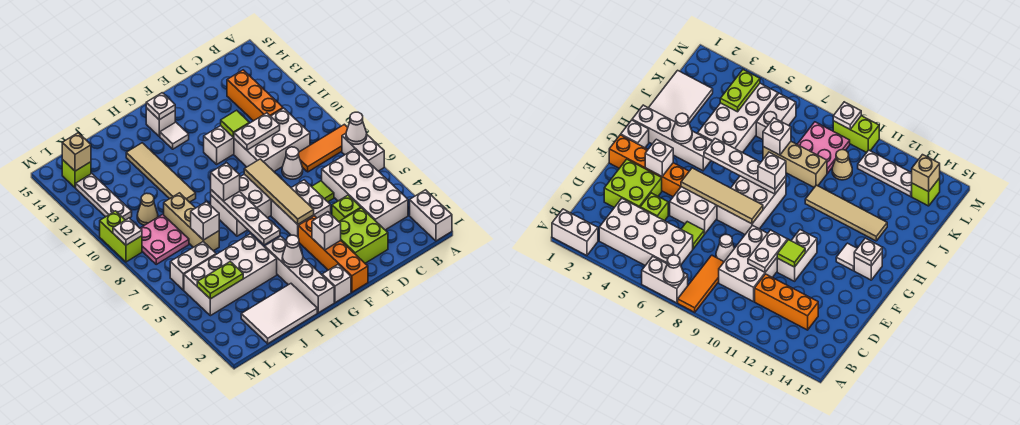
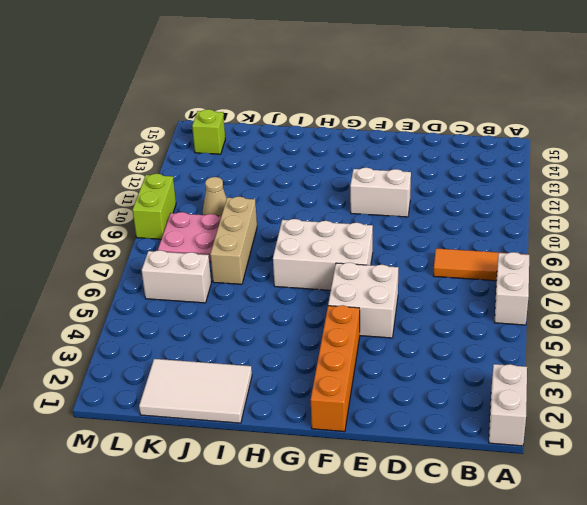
none -> white brick B3:C6 level 1
none -> white brick C9:E10 level 1
none -> orange brick C11:C13 level 1
none -> lime brick D2:E3 level 1

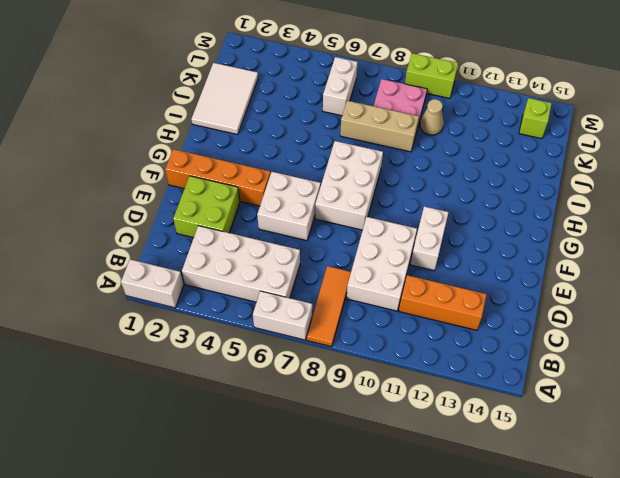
none -> lime brick D4 level 1
none -> lime tile D6 level 1
none -> white cone D8 level 1
none -> white brick G1 level 1

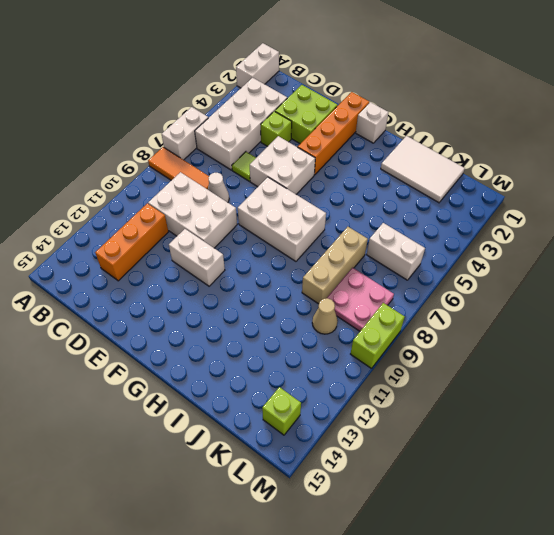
none -> white tile G13 level 1
none -> white brick G14 level 1
none -> white brick H1:H4 level 1
none -> white brick I4:L5 level 1

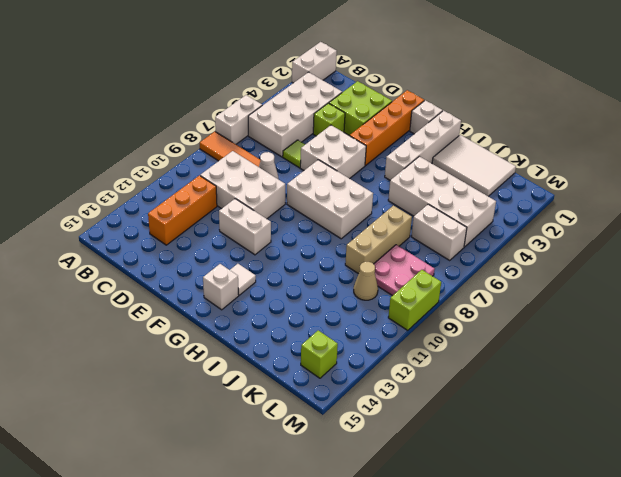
none -> tan tile I10:I13 level 1
none -> white plate L11:L13 level 1
none -> white cone A7 level 2
none -> white plate D10:E10 level 2

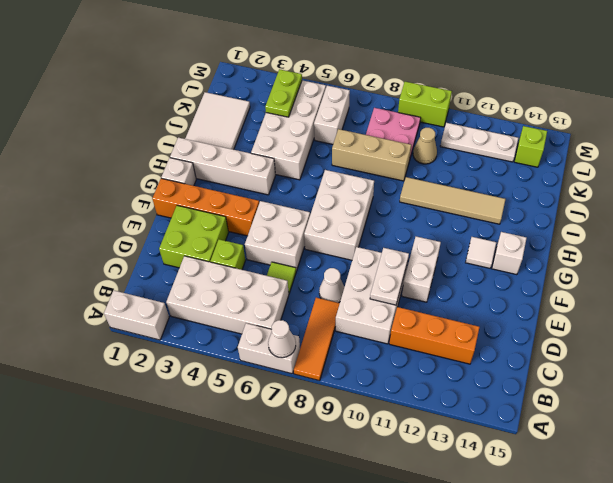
none -> lime tile E11 level 2
none -> white brick F3 level 2
none -> tan tile F5:F8 level 2
none -> white plate G14 level 2

